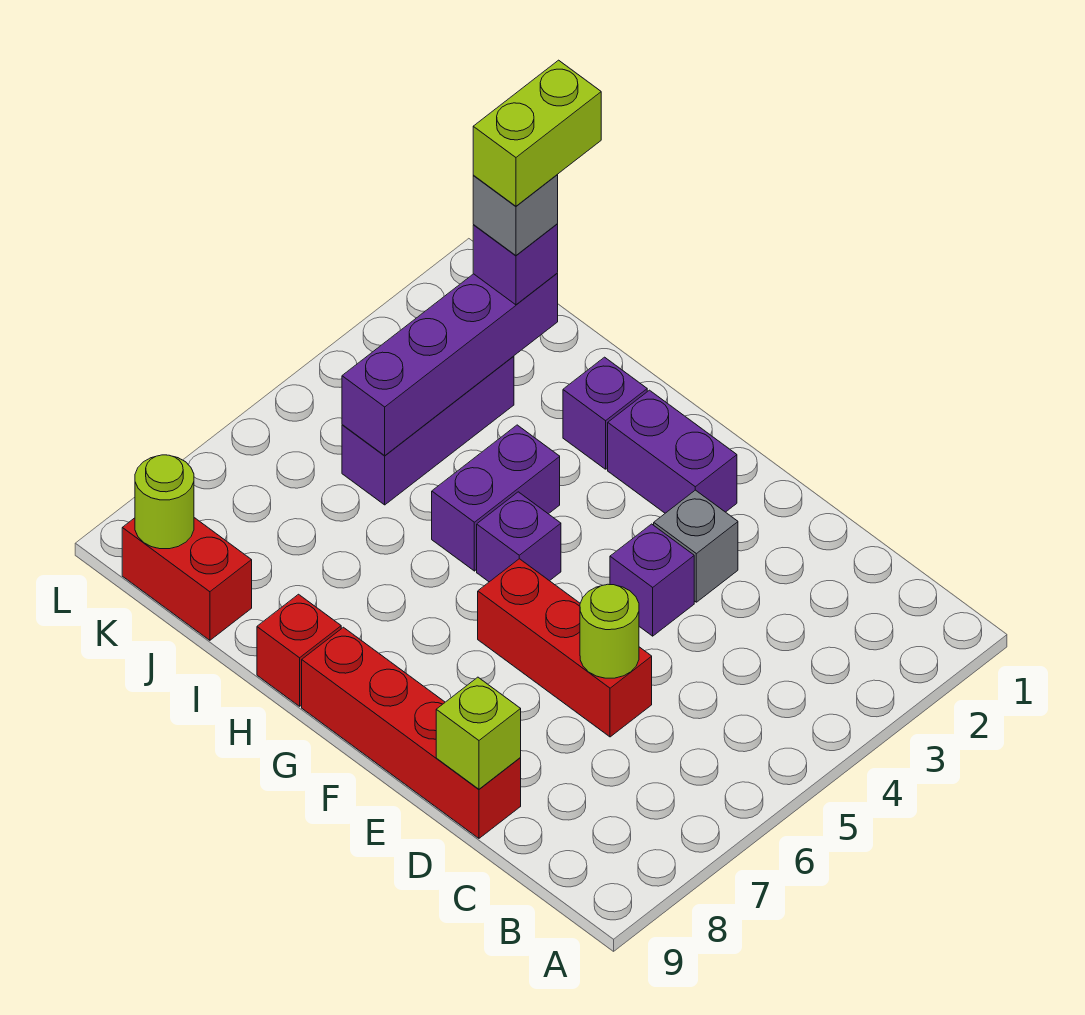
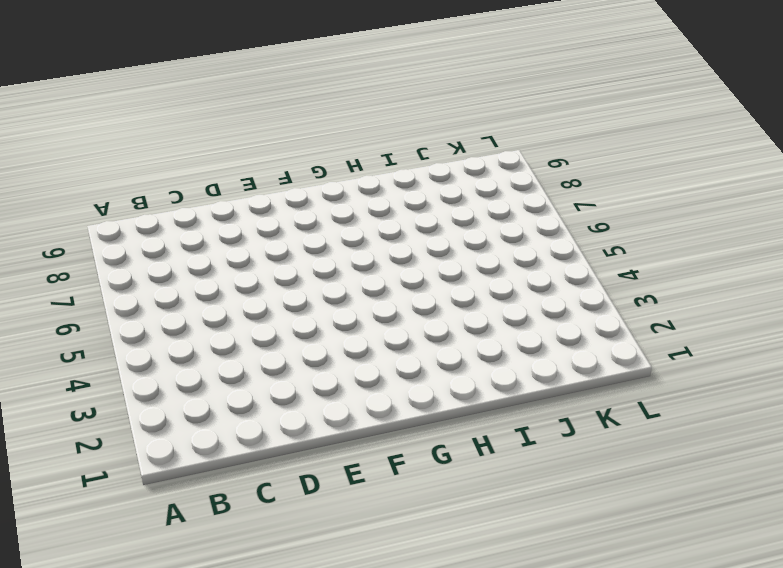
none -> red brick D6:F6 level 1
none -> red brick D9:G9 level 1
none -> grey brick E3 level 1

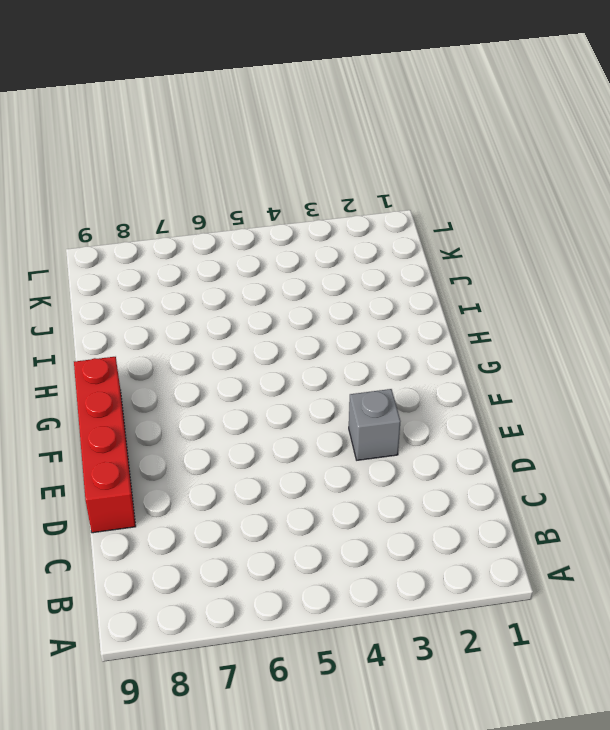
none -> red brick D6:F6 level 1
none -> purple brick E4 level 1
none -> purple brick F2:G2 level 1

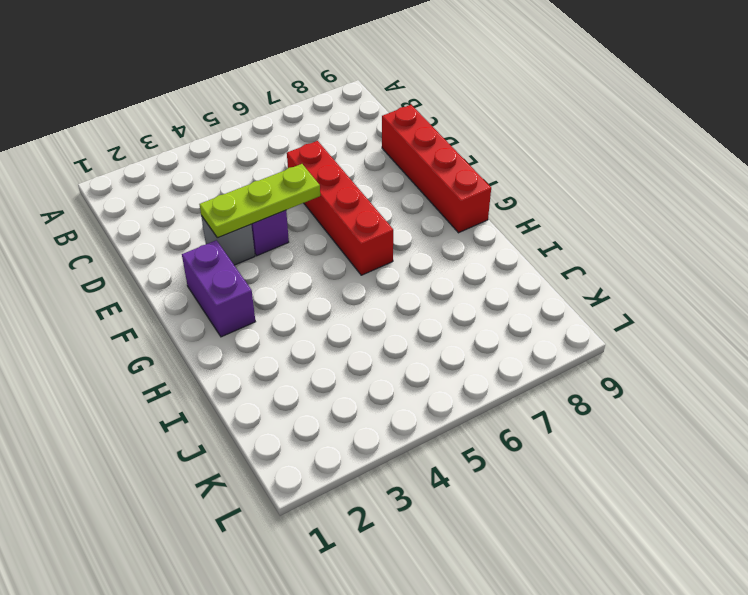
red brick D6:G6 level 1 -> red brick D6:F6 level 1
lime plate E3:E5 level 2 -> none
none -> purple brick G5 level 1
none -> purple brick H2 level 1
none -> purple brick H4:H5 level 1

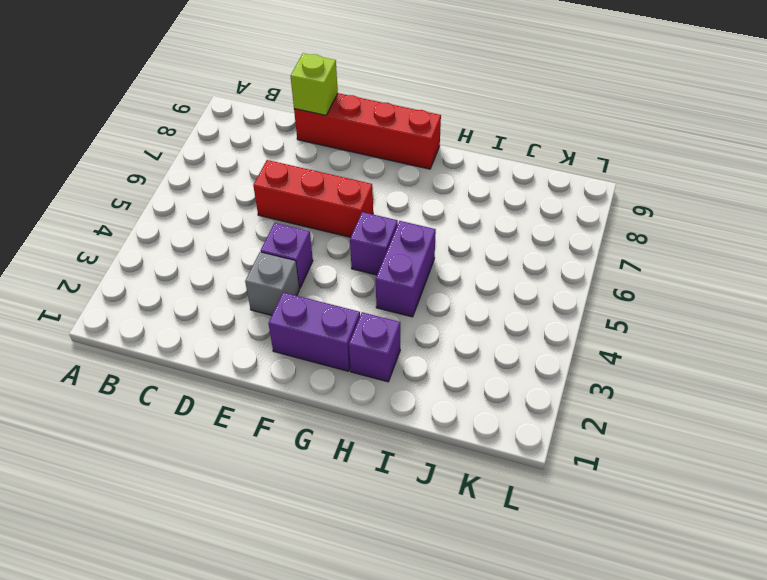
none -> red brick H9 level 1
none -> purple brick J3:J5 level 1
none -> red brick J9:K9 level 1

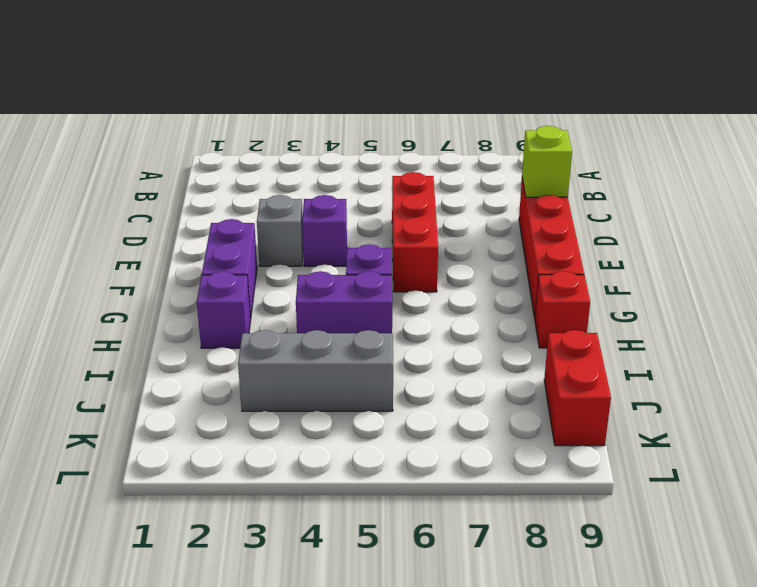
grey brick J3:J5 level 1 -> purple brick J3:J5 level 1
none -> lime round brick D6 level 2
none -> purple brick J2:J5 level 2
none -> lime round brick K9 level 2

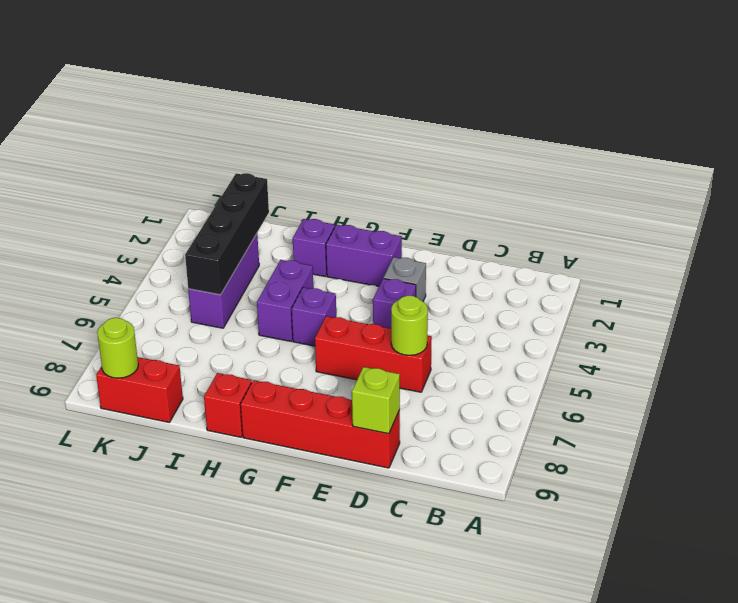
black brick J2:J5 level 2 -> purple brick J2:J5 level 2
none -> purple brick J2 level 3
none -> grey brick J2 level 4
none -> lime brick J1:J2 level 5

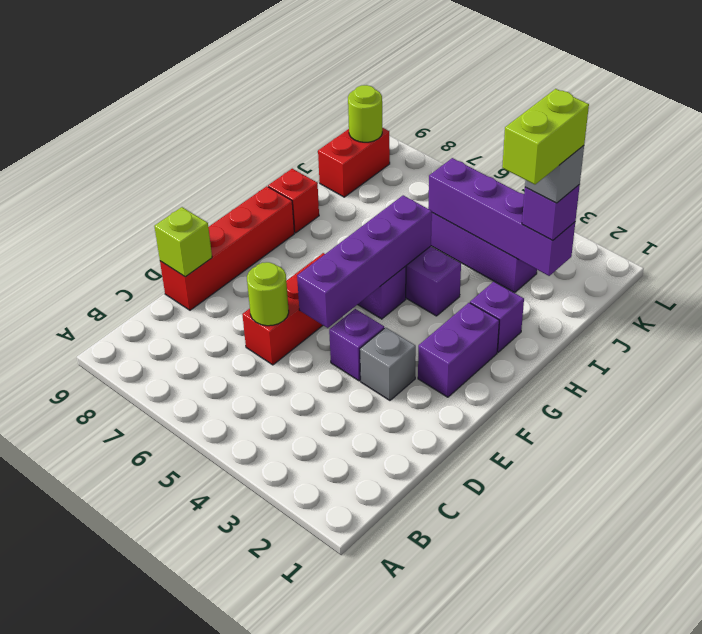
purple brick E5:H5 level 2 -> none
lime brick I2:J2 level 5 -> lime brick J1:J2 level 5

